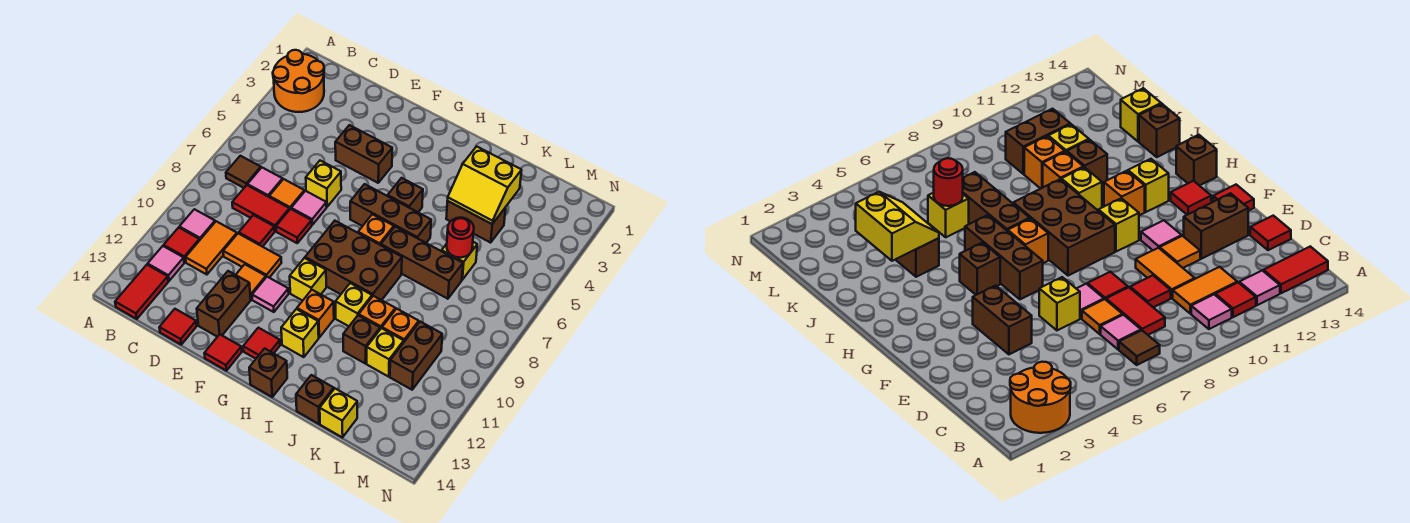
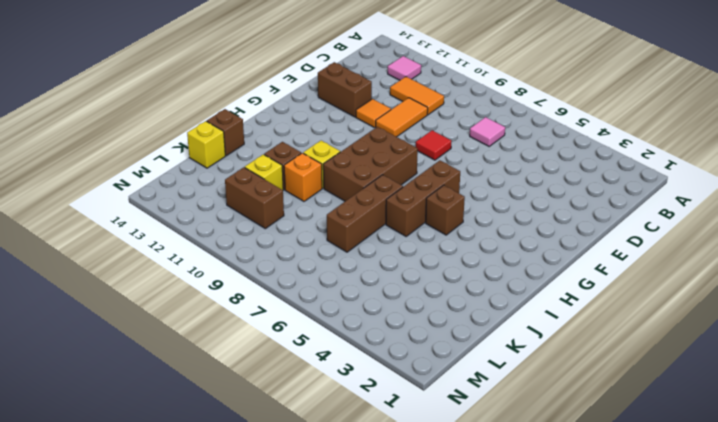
none -> orange round brick A2:B3 level 1
none -> brown tile B7 level 1
none -> pink tile B10 level 1
none -> red tile B11 level 1

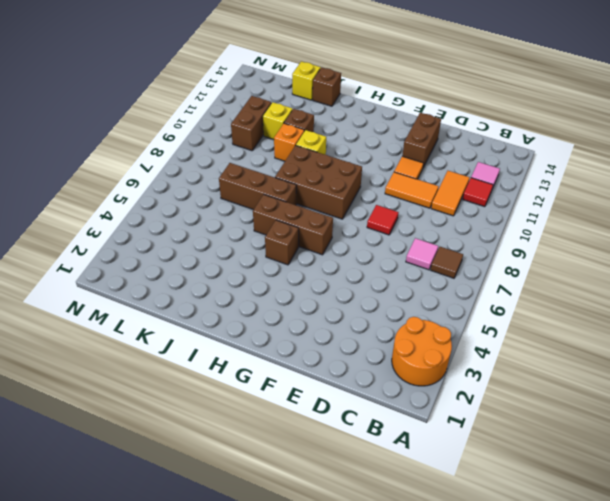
none -> pink tile B10 level 1
none -> red tile B13:B14 level 1
none -> red tile C8:D8 level 1
none -> orange tile D7 level 1

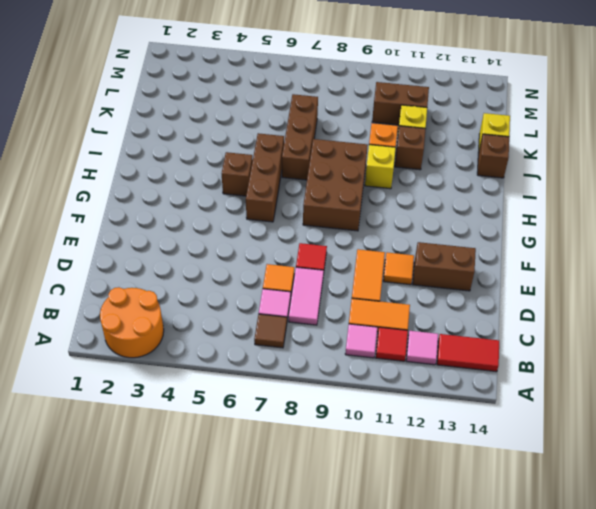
pink tile C8:D8 level 1 -> red tile C8:D8 level 1
none -> red tile D9 level 1
none -> red tile D14 level 1
none -> brown brick E4:F4 level 1
none -> yellow brick E6 level 1

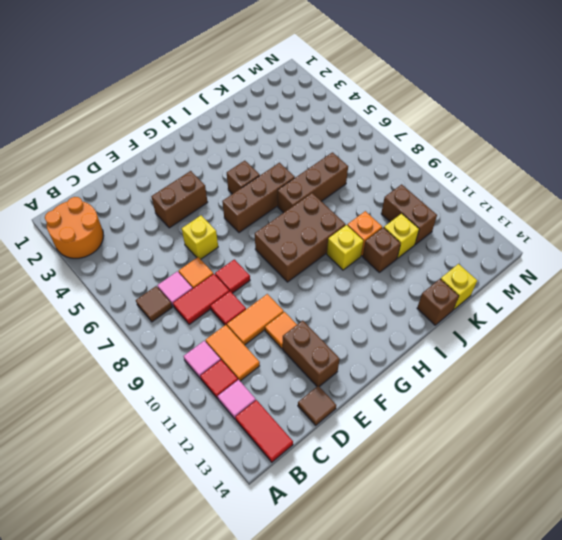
brown tile D14 level 1 -> red tile D14 level 1
none -> pink tile E7 level 1
none -> pink tile F11 level 1
none -> red tile F14 level 1
none -> yellow brick G10 level 1

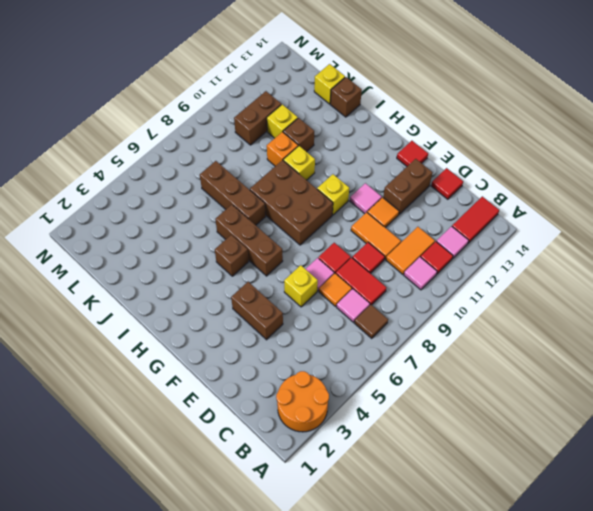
none -> red tile G13 level 1
none -> orange brick H7 level 1
none -> orange brick H11 level 1
none -> yellow brick H12 level 1

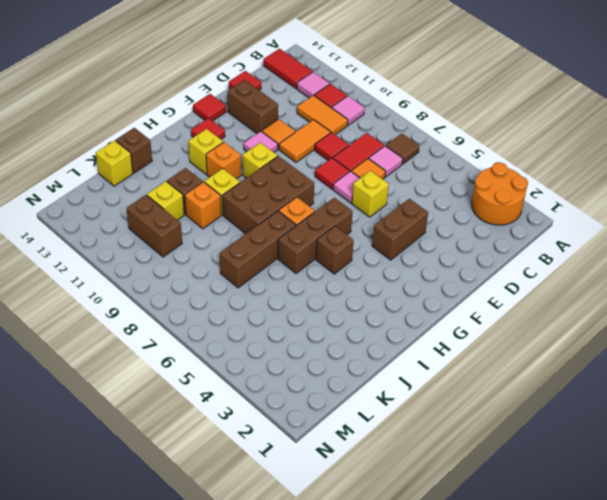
none -> brown brick H14 level 1
none -> brown brick J4:K4 level 1
none -> yellow brick K6 level 1
none -> orange brick K10 level 1

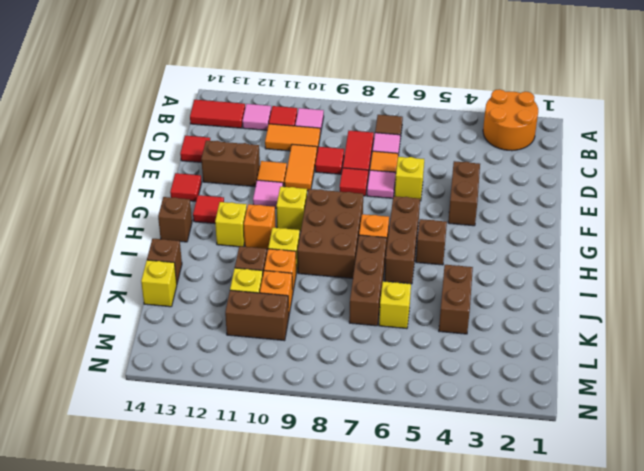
none -> yellow slope J3:K4 level 2 top 3
none -> red round brick K6 level 2

